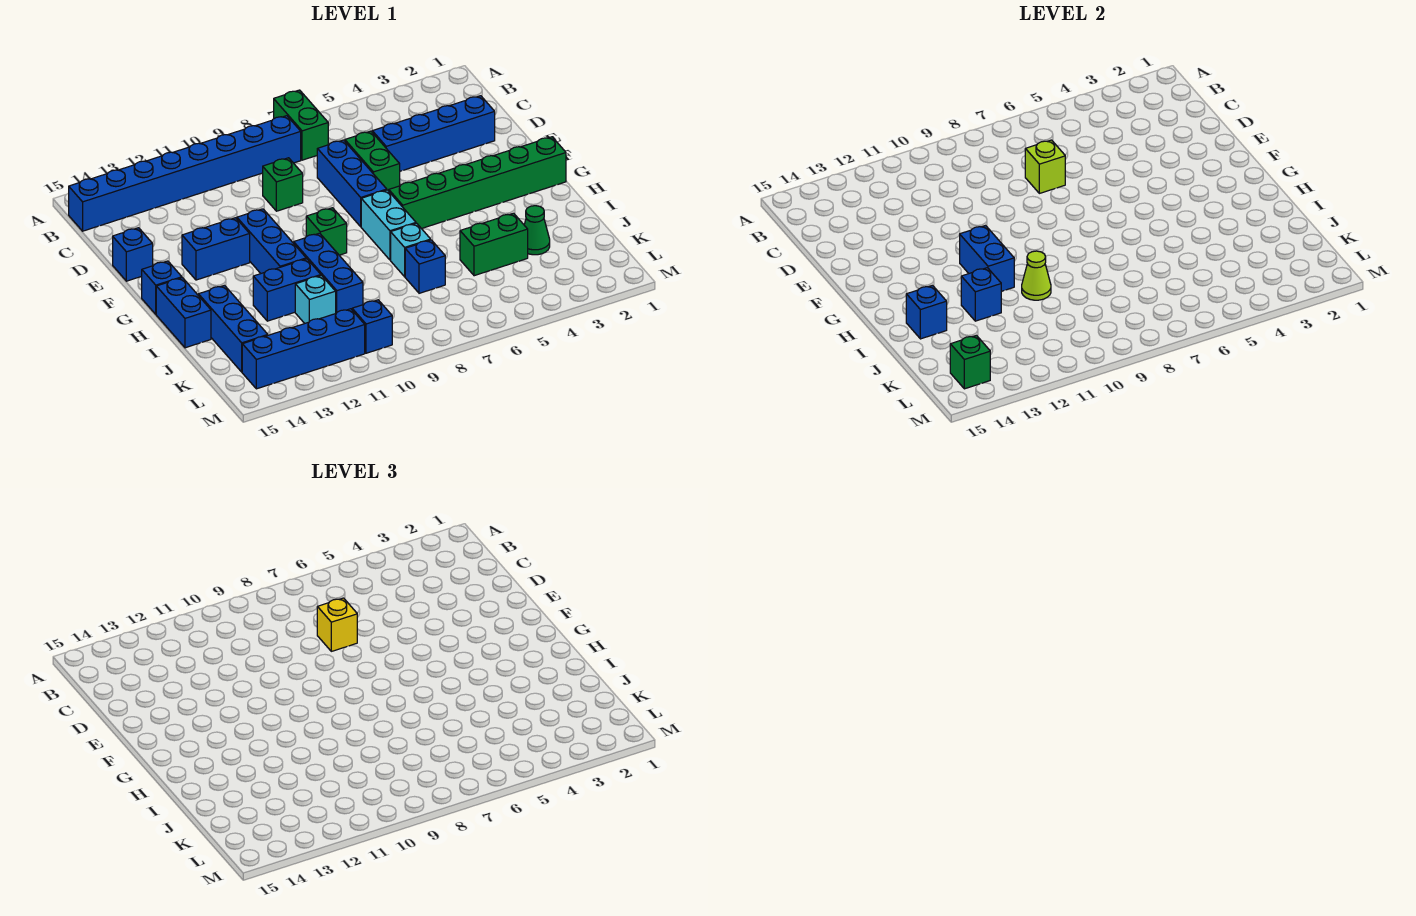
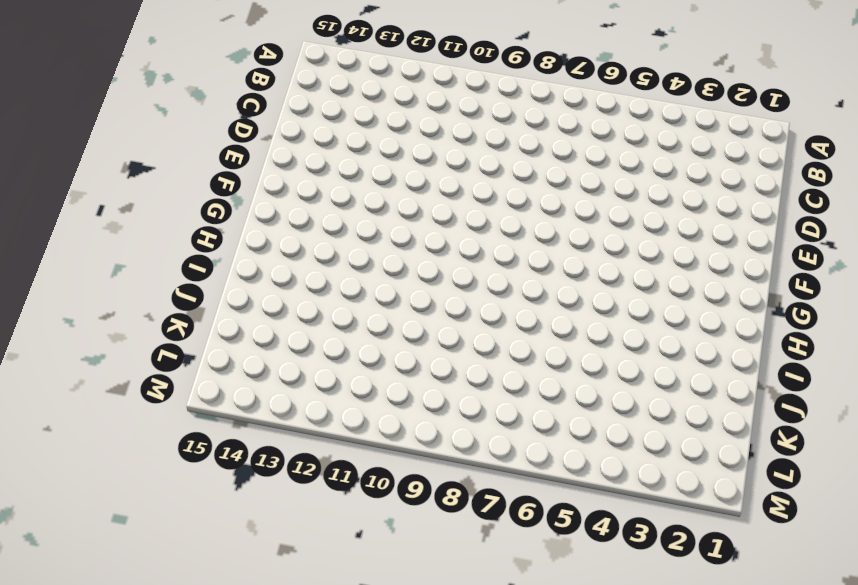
none -> green brick A7:B7 level 1
none -> blue brick B8:B15 level 1
none -> blue brick D2:D5 level 1
none -> green brick D6:E6 level 1

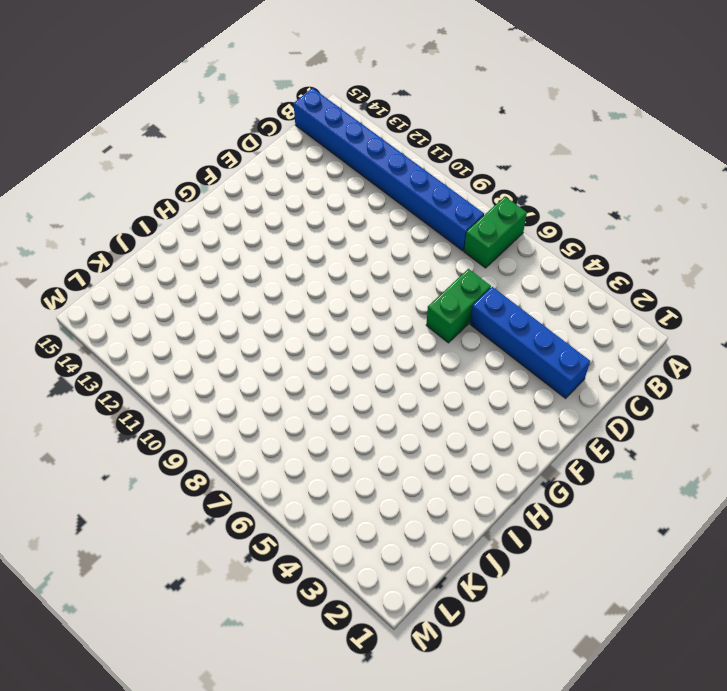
none -> blue brick D7:F7 level 1
none -> green brick D9 level 1
none -> blue brick E15 level 1
none -> blue brick F11:H11 level 1

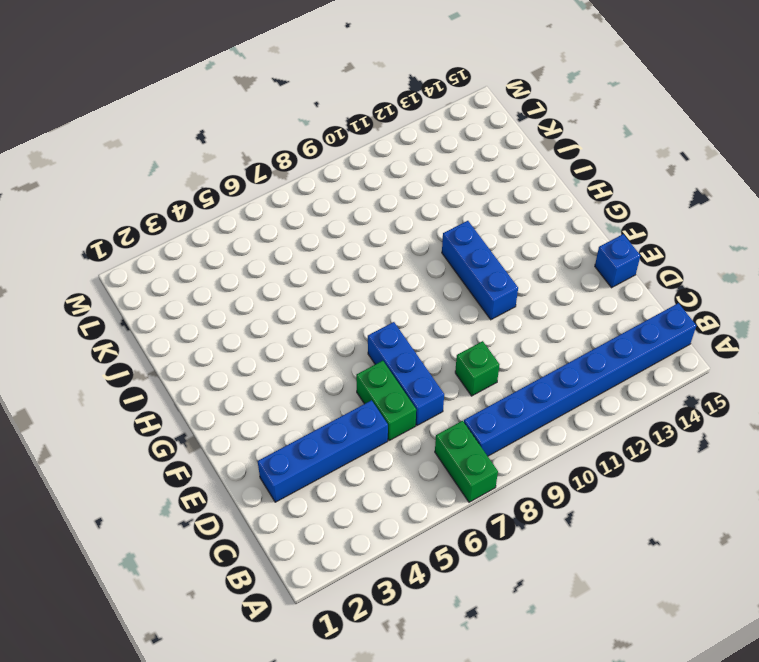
none -> blue brick F12:F13 level 1
none -> green brick G1:G6 level 1
none -> cyan brick G7:H7 level 1
none -> green brick G9 level 1

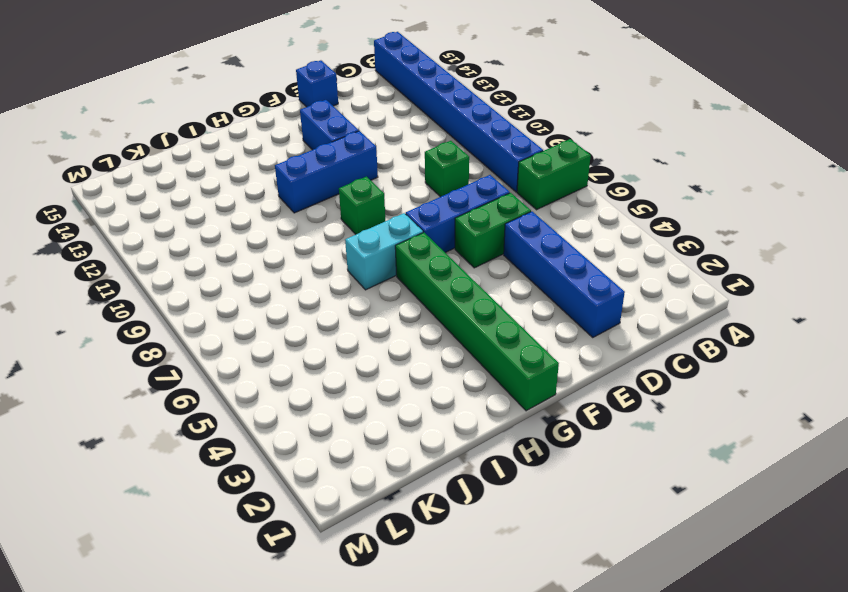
none -> blue brick G15 level 1
none -> blue brick H10:J10 level 1
none -> blue brick H15:I15 level 1
none -> cyan brick I7 level 1

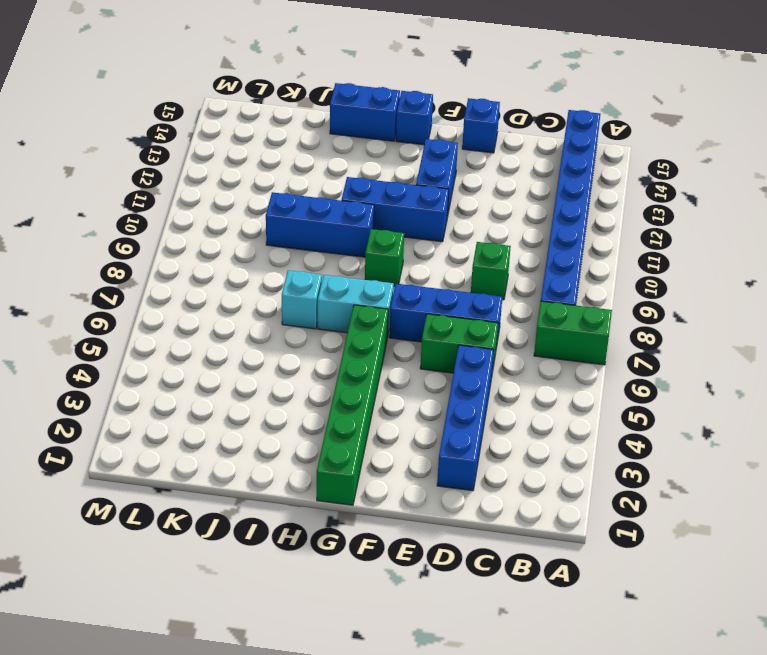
none -> blue brick I11:I12 level 1
none -> blue brick I14:K14 level 1
none -> green cone J3 level 1
none -> green brick J4:J5 level 1

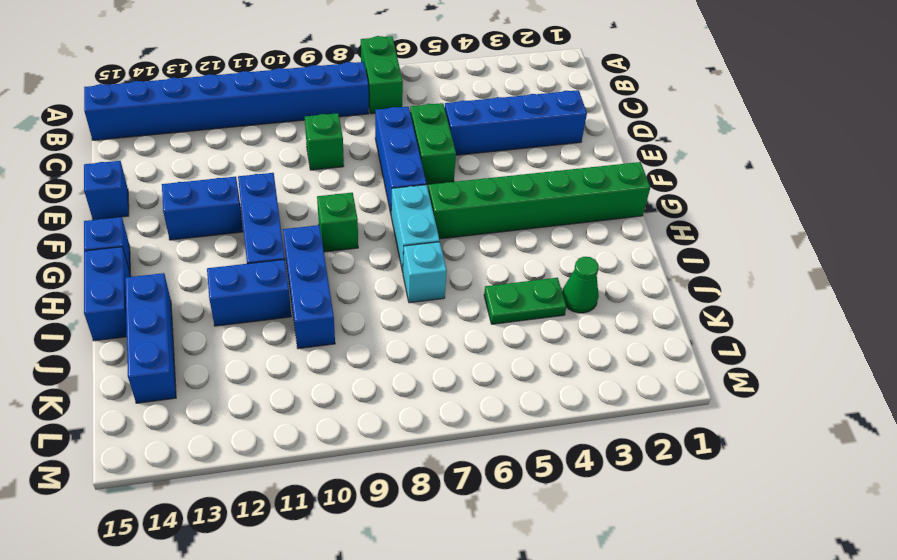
green plate J4:J5 level 1 -> green brick J4:J5 level 1
none -> blue brick J7 level 1
none -> cyan brick J11 level 1
none -> blue brick L10 level 1
none -> blue brick L11:L14 level 1

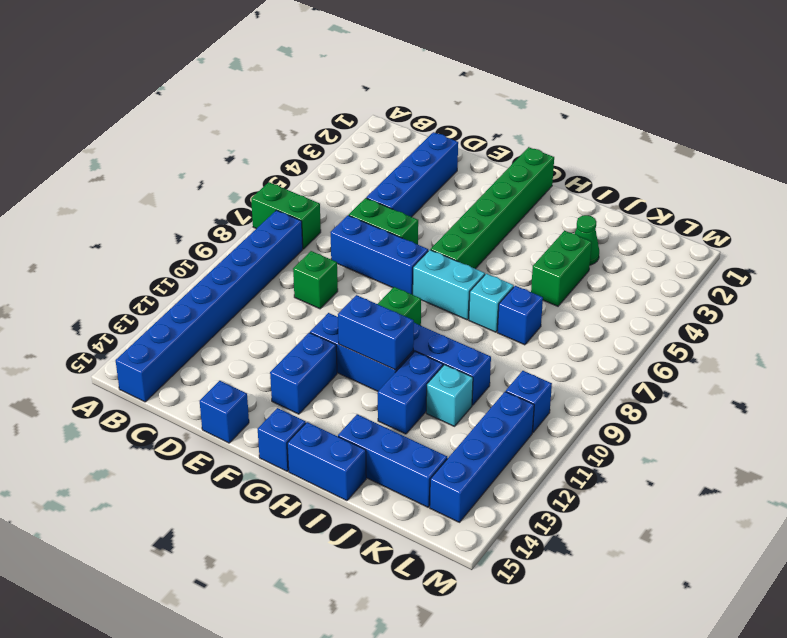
none -> lime brick D7 level 2
none -> lime cone I10 level 2
none -> blue brick I12 level 2
none -> blue brick I14 level 2

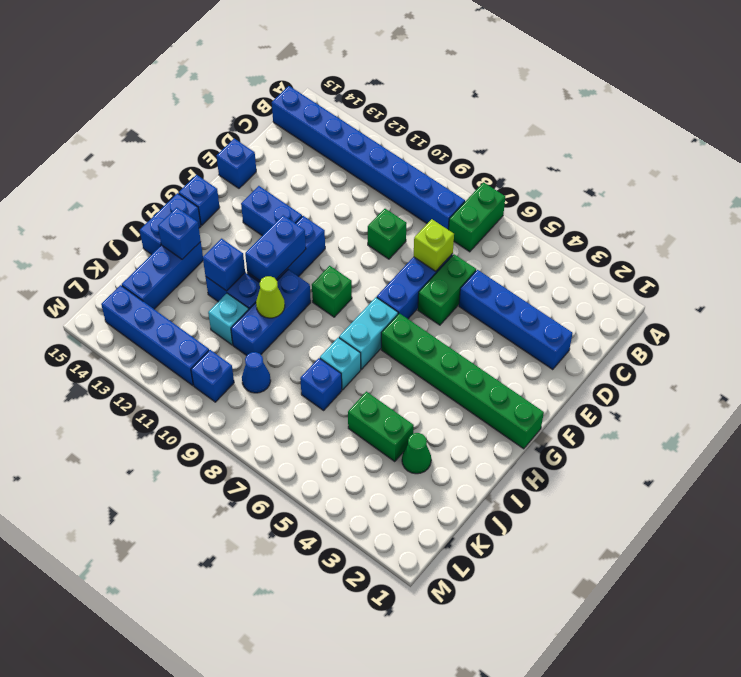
blue cone K9 level 1 -> none
none -> green brick L14 level 2
none -> yellow brick D7 level 3

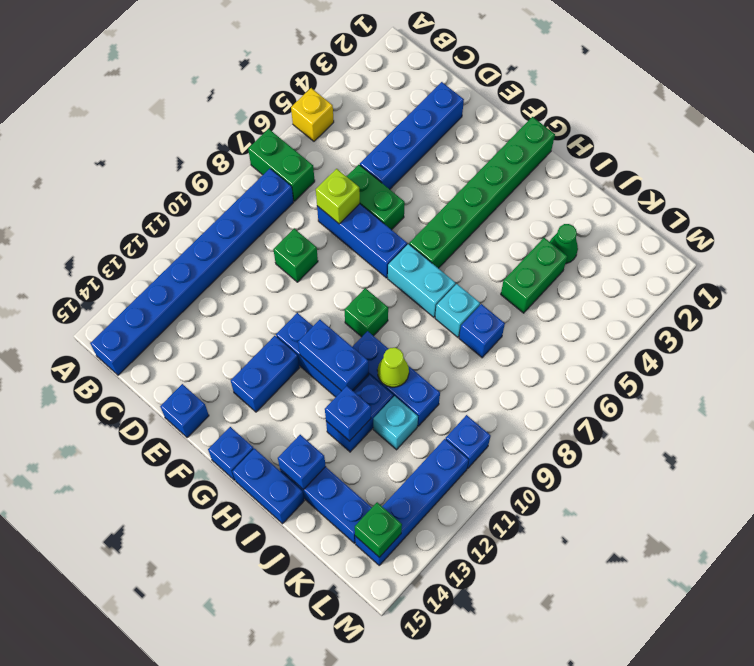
yellow brick A5 level 1 -> yellow brick D7 level 3

